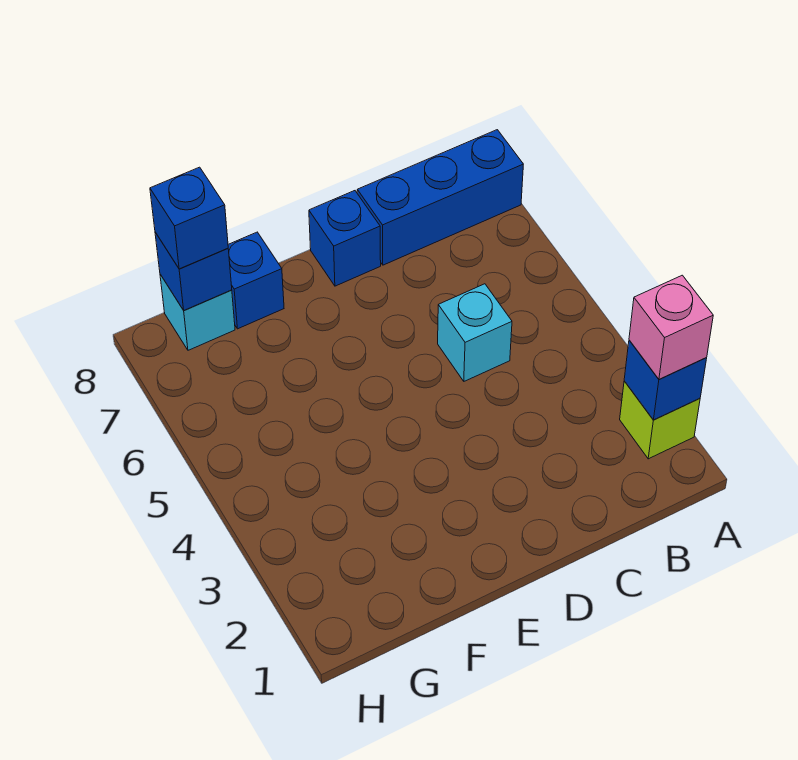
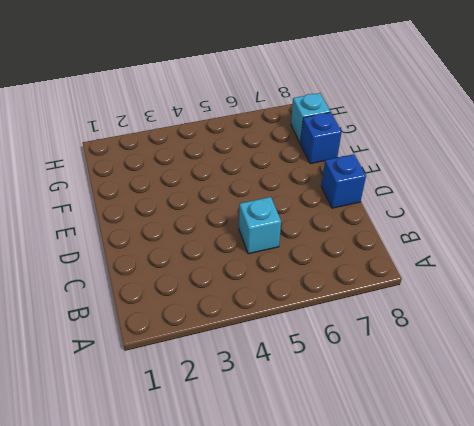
none -> lime brick A2 level 1
none -> blue brick A8:C8 level 1

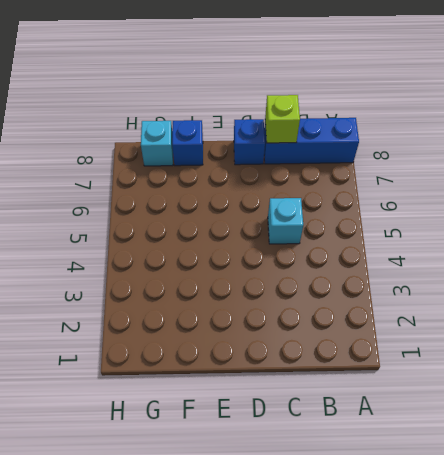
lime brick C8 level 2 -> lime brick A2 level 1
none -> blue brick A2 level 2
none -> blue brick G8 level 2

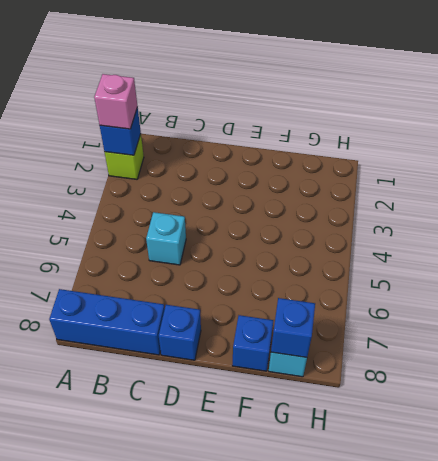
none -> blue brick G8 level 3

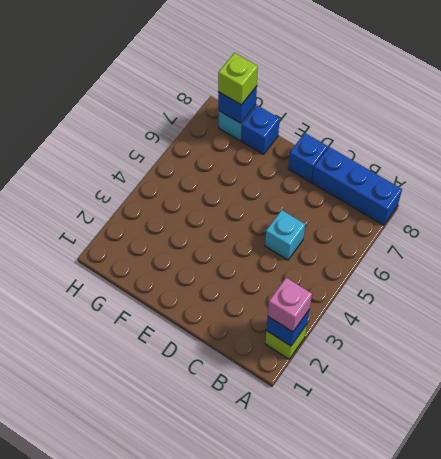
lime brick G8 level 3 -> blue brick G8 level 3

